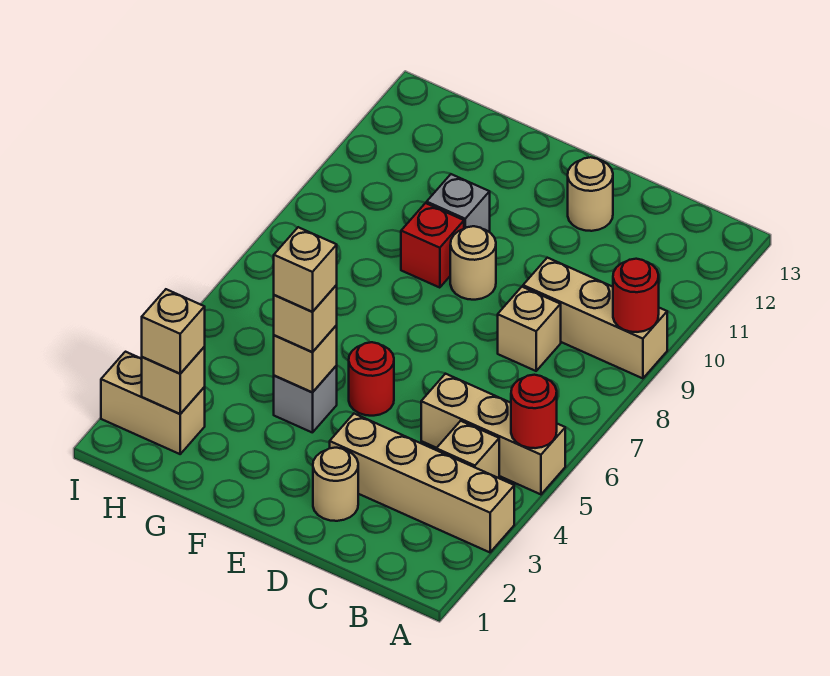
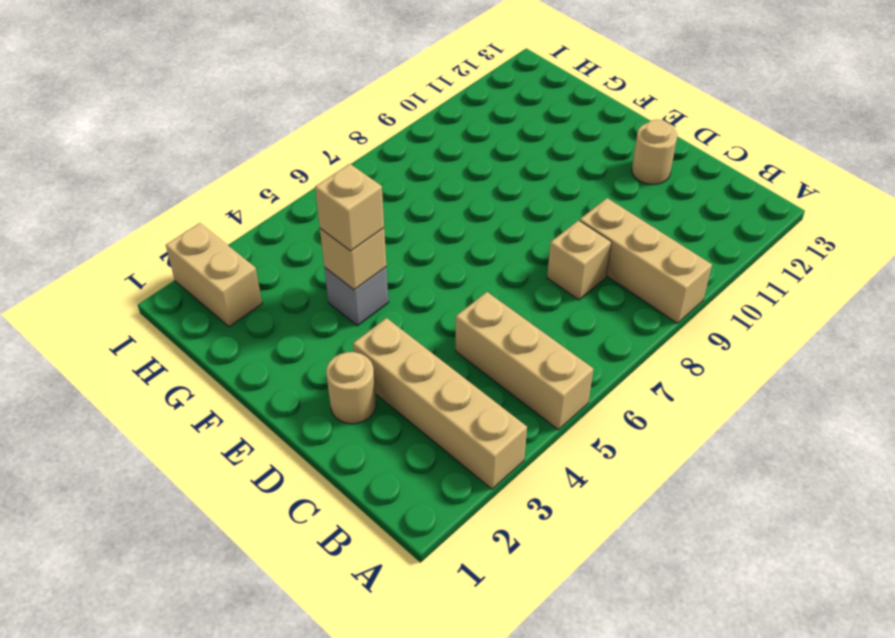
none -> tan brick B4 level 1
none -> red round brick E5 level 1
none -> tan round brick E9 level 1

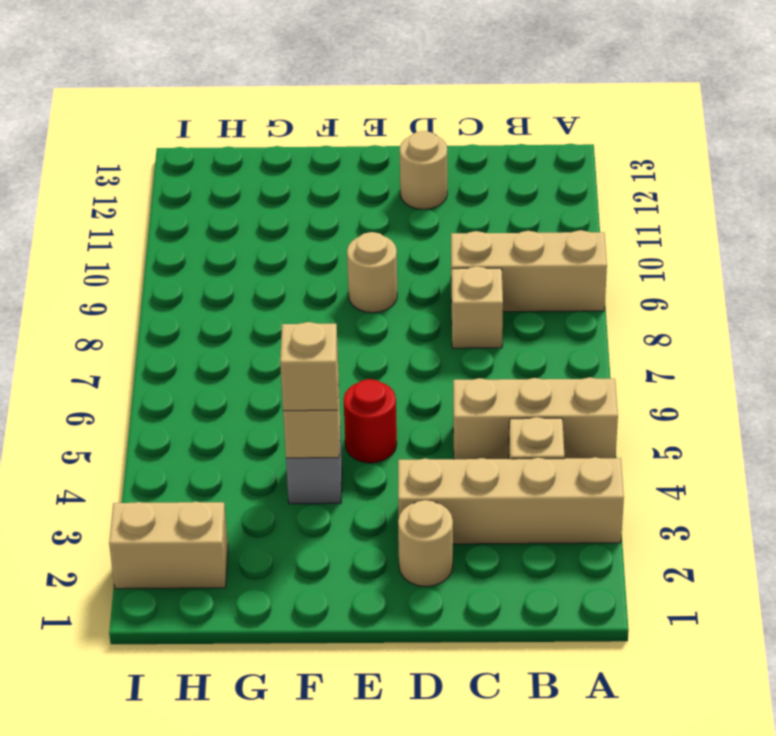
none -> red brick F9 level 1
none -> grey brick F10 level 1
none -> red round brick A5 level 2

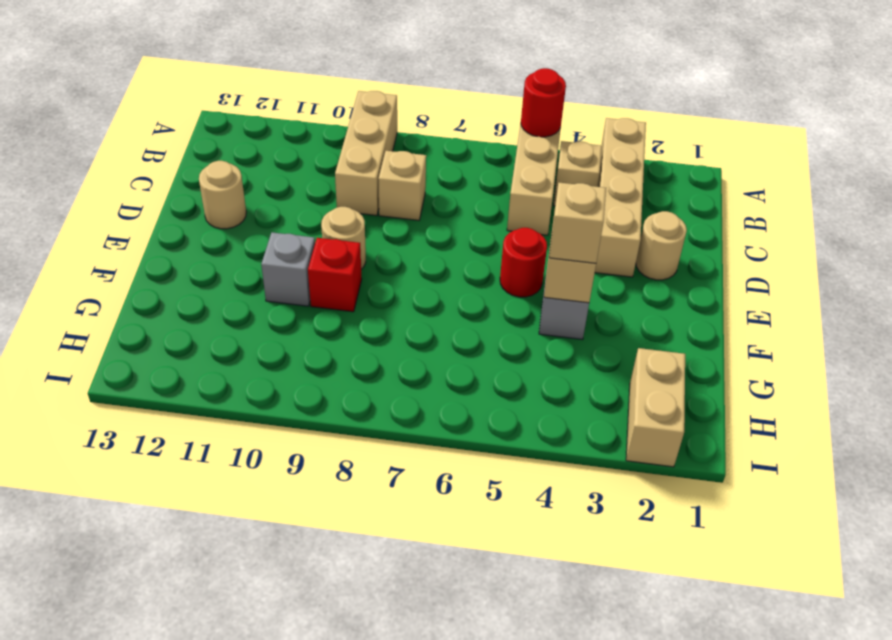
none -> red round brick A9 level 2
none -> tan brick H2 level 2
none -> tan brick H2 level 3

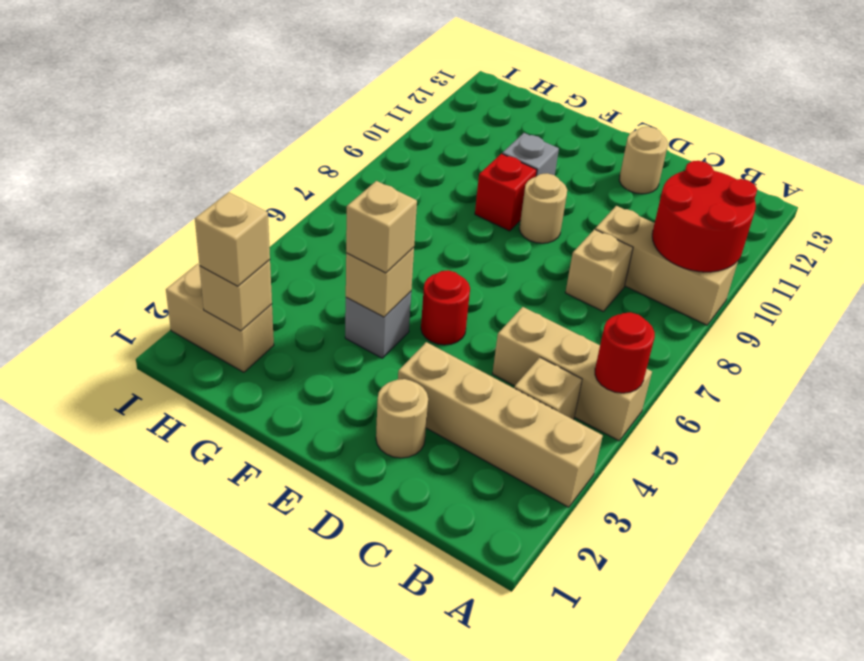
red round brick A9:B10 level 2 -> red round brick A9 level 2
none -> tan brick F4 level 4

